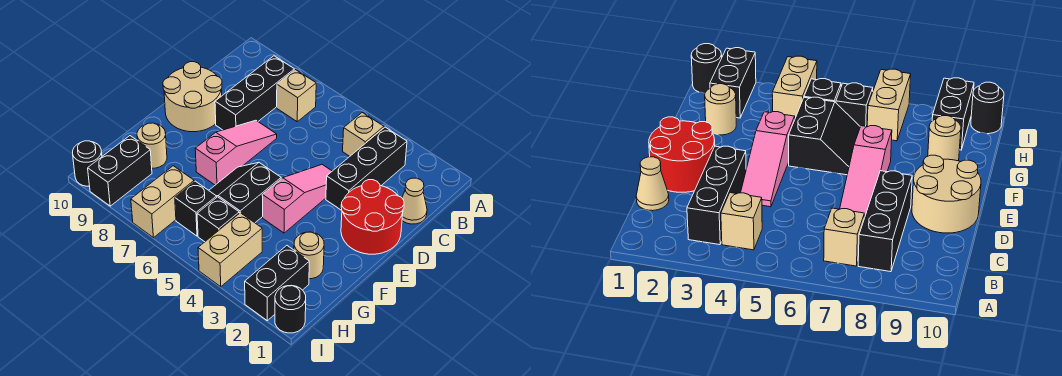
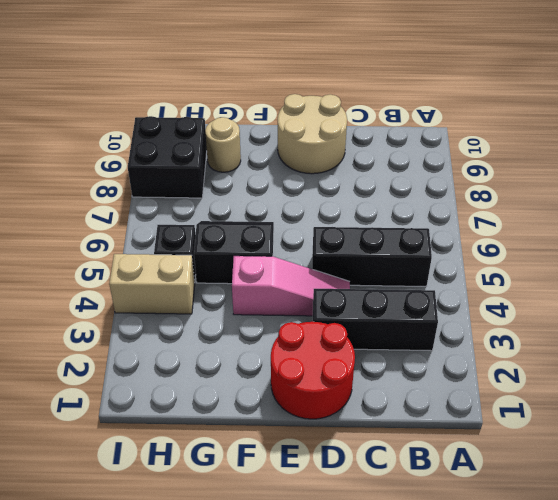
black brick B5:D5 level 1 -> black brick B8:D8 level 1
black brick H8:I9 level 1 -> black brick H9:I9 level 1
none -> tan brick B4 level 1
none -> tan brick B7 level 1
none -> tan cone C1 level 1

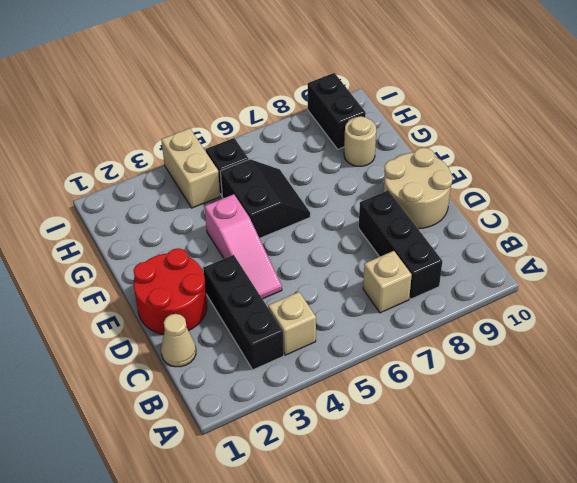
none -> pink slope D7:F7 level 1 top F
none -> tan round brick G2 level 1
none -> black brick H2:I2 level 1

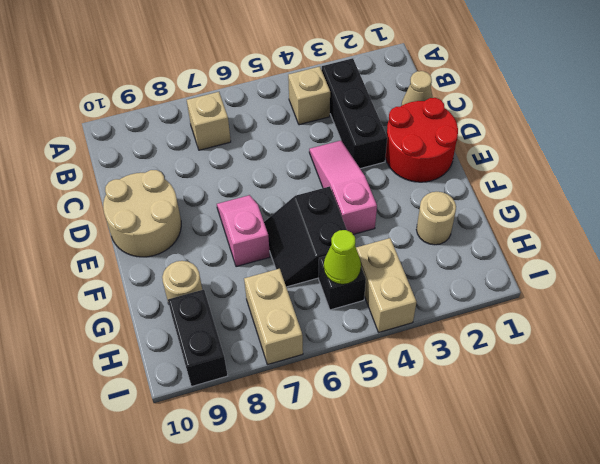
pink slope E7:F7 level 1 top F -> pink slope D7:F7 level 1 top F
lime cone H5 level 2 -> none
none -> black brick B8:D8 level 1
none -> black brick H2:I2 level 1
none -> black brick H6 level 1

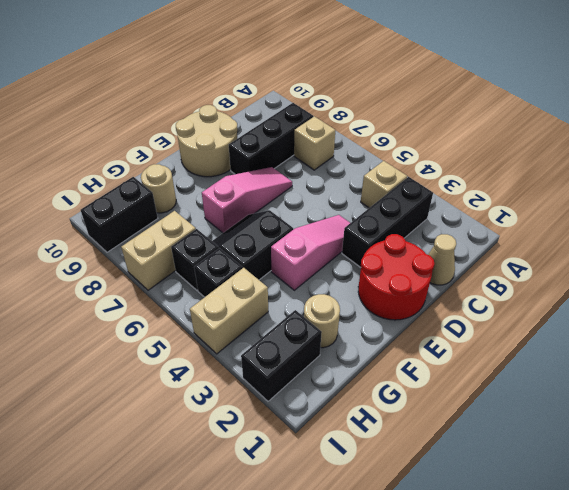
none -> black round brick I1 level 1
none -> black round brick I10 level 1

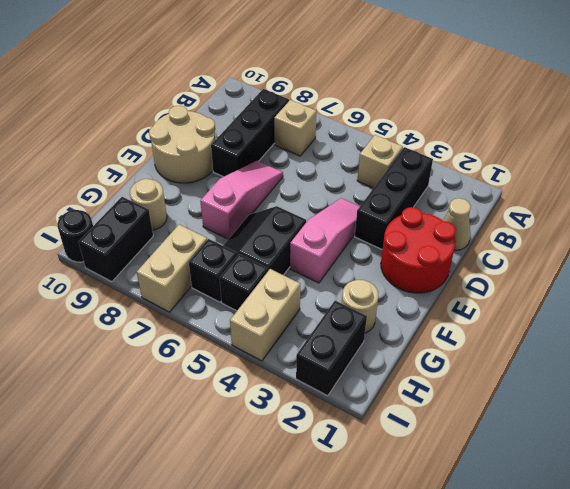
none -> black round brick I1 level 1

